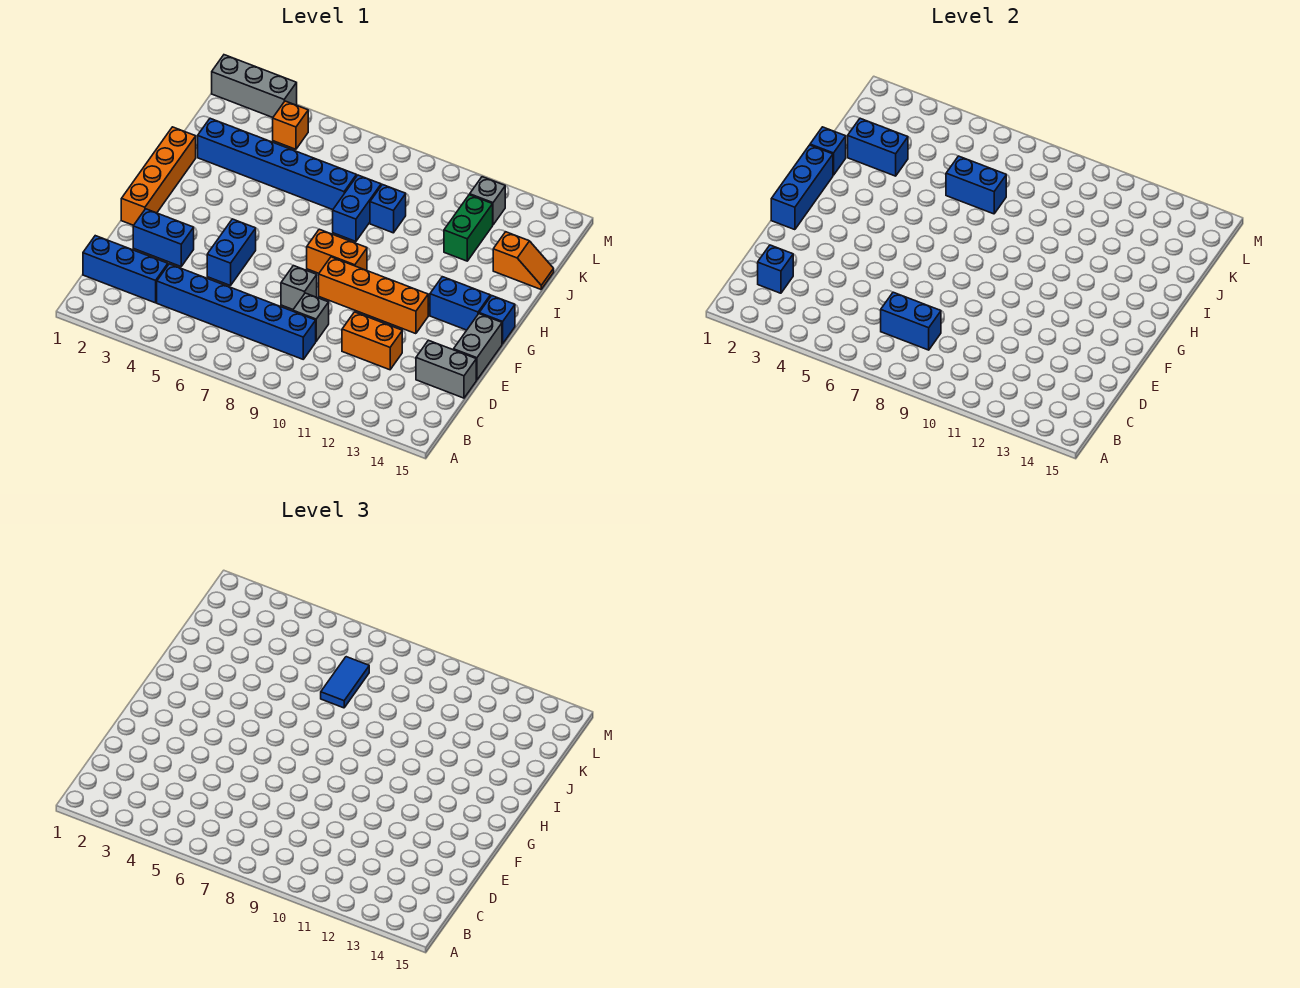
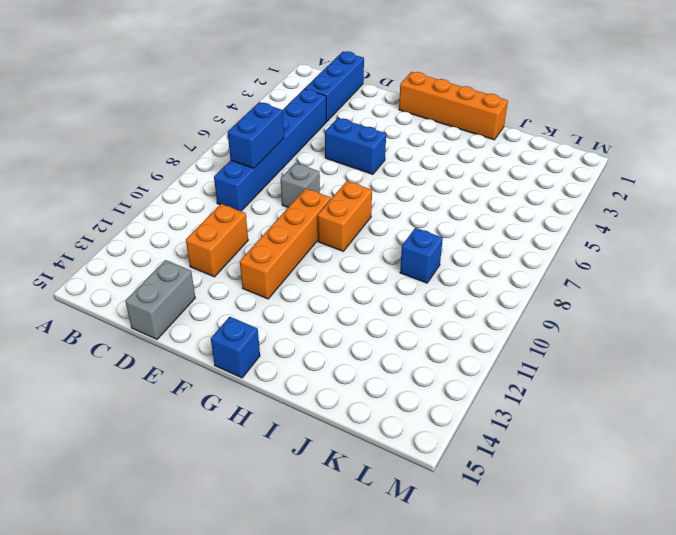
none -> grey brick D9 level 1
none -> blue brick E2:E3 level 1
none -> grey brick E15:F15 level 1

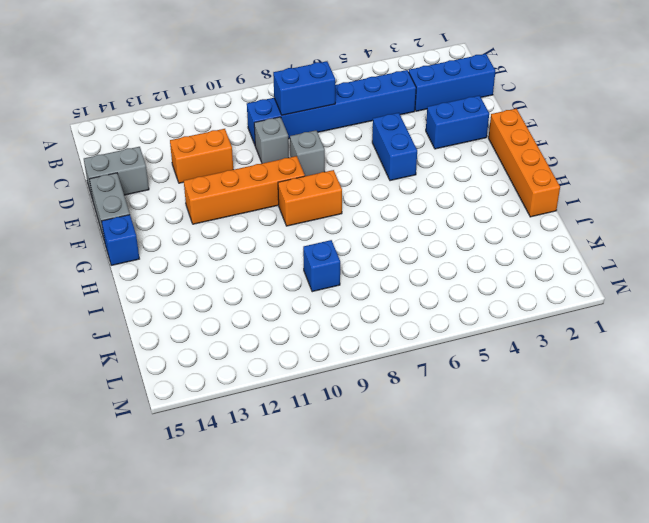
none -> blue brick G13:G14 level 1
none -> blue brick I8:J8 level 1
none -> blue brick J2:J7 level 1

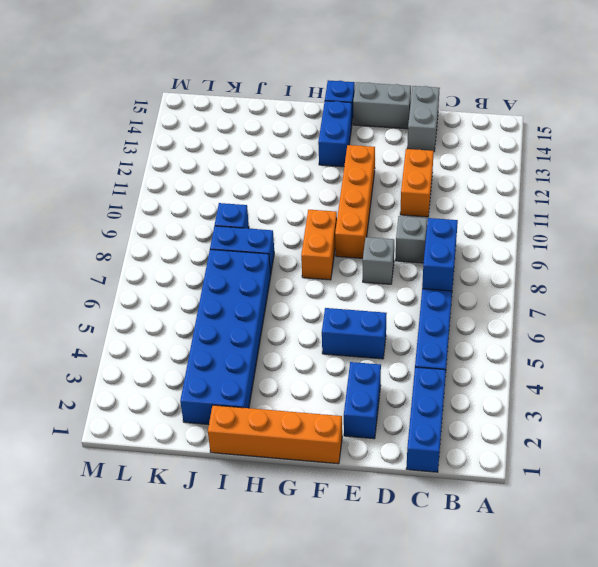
blue brick I2:J7 level 1 -> blue brick J2:J7 level 1
none -> green brick J12:K12 level 1
none -> orange slope J14:J15 level 1 top 14
none -> orange brick L4 level 1

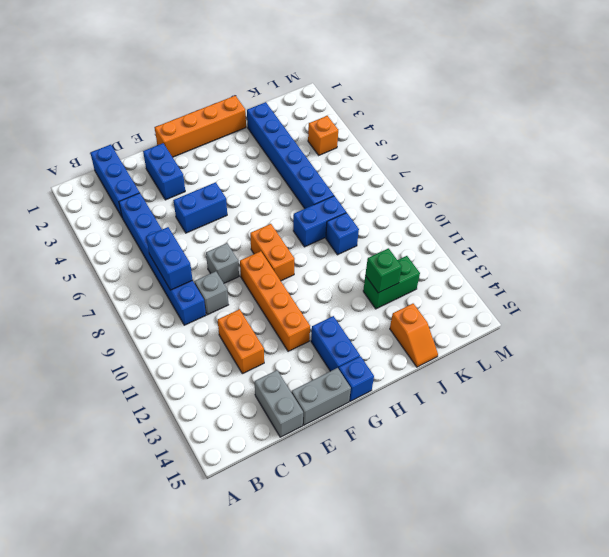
green brick J12 level 2 -> none
none -> grey brick L12 level 1
none -> grey brick M1:M3 level 1
none -> blue brick C2 level 2

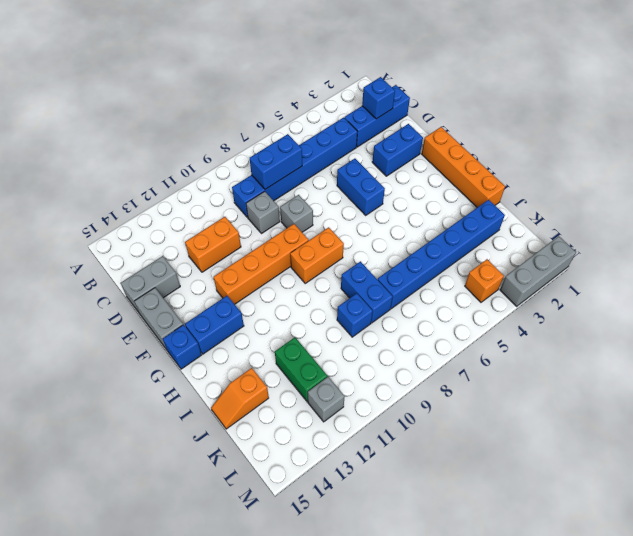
none -> blue brick F1:H1 level 2
none -> blue brick I1 level 2
none -> blue brick J2:J3 level 2

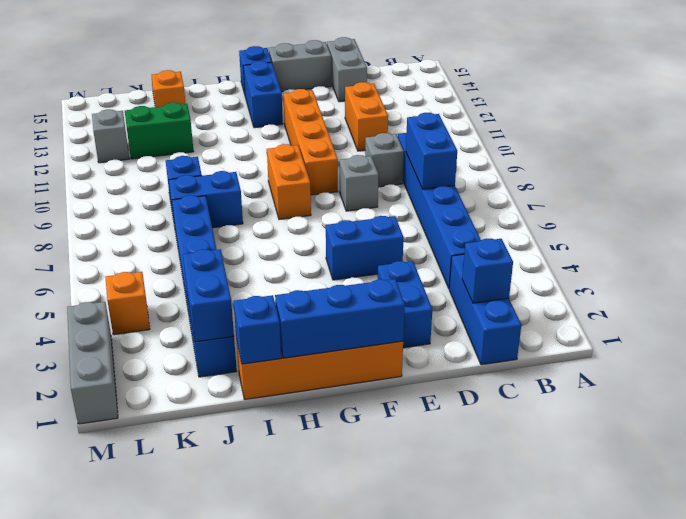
none -> blue brick J6:J7 level 2
none -> blue tile J7:K7 level 3

